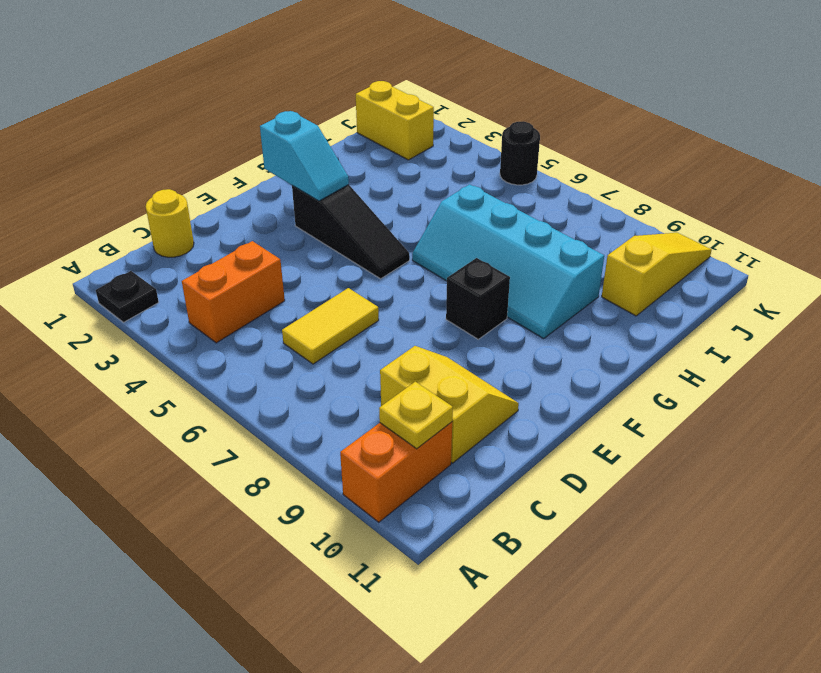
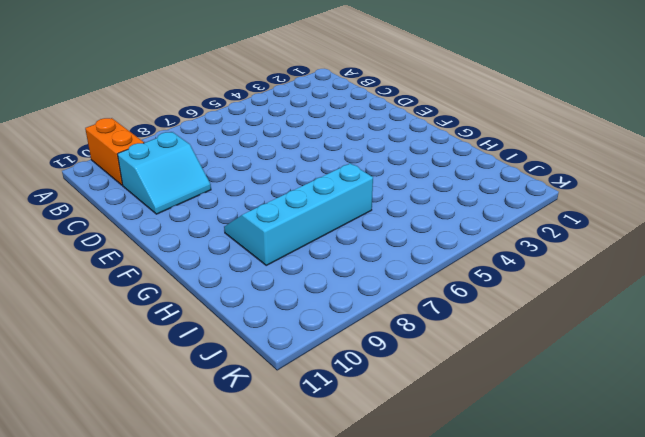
cyan slope C9:D10 level 1 top C -> yellow slope C9:D10 level 1 top C
none -> black plate A2 level 1
none -> orange brick B4:C4 level 1
none -> yellow round brick C1 level 1

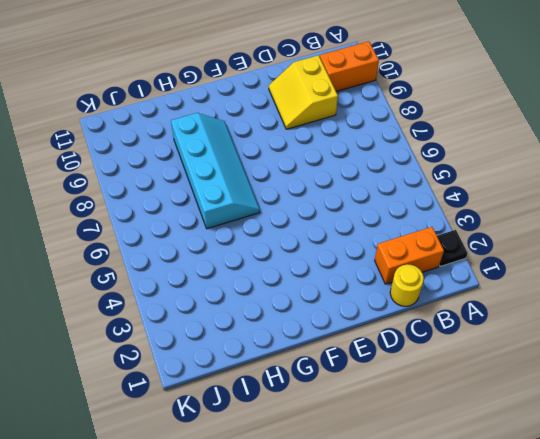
orange brick B2:C2 level 1 -> orange brick B4:C4 level 1
none -> yellow tile C6:D6 level 1
none -> black slope F3:F5 level 1 top 3
none -> black brick F8 level 1

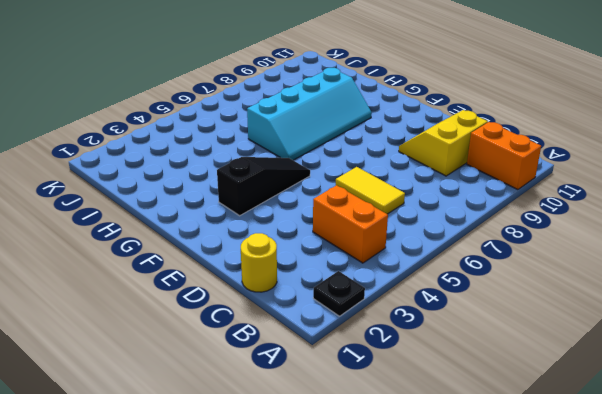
none -> black brick F8 level 1
none -> yellow slope I10:K10 level 1 top I
none -> yellow brick J1:J2 level 1

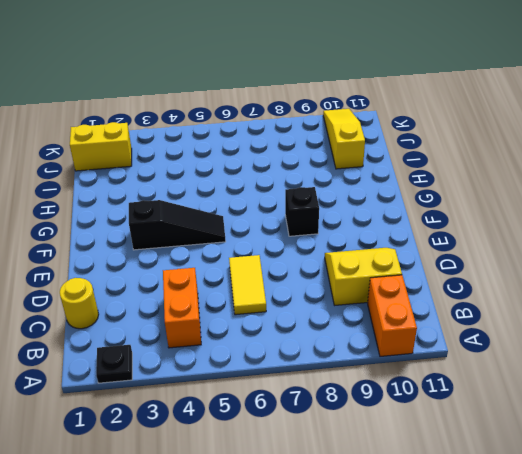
none -> cyan slope G6:H9 level 1 top H
none -> black round brick K5 level 1
none -> yellow plate B10 level 2

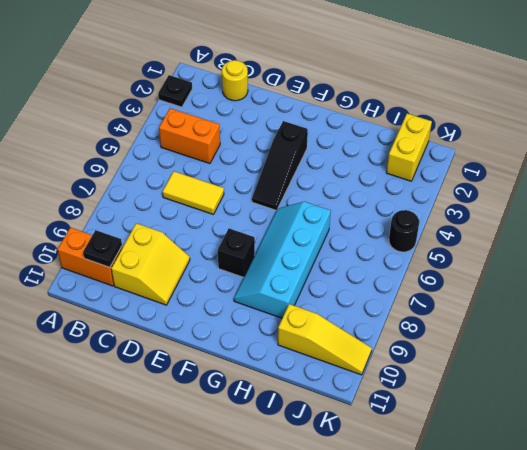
black plate B10 level 2 -> yellow plate B10 level 2
none -> cyan slope F2:F3 level 2 top 2

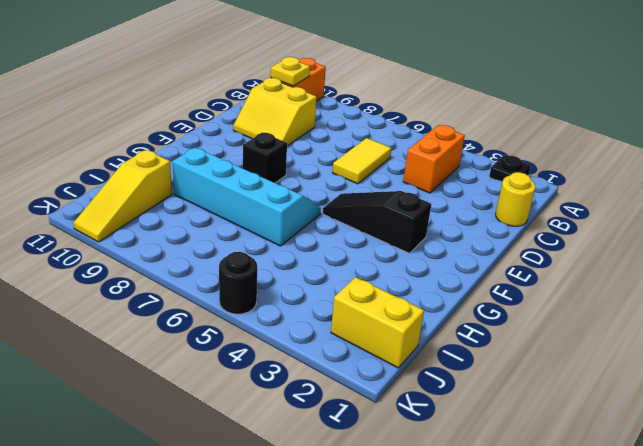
none -> cyan slope F2:F3 level 2 top 2

